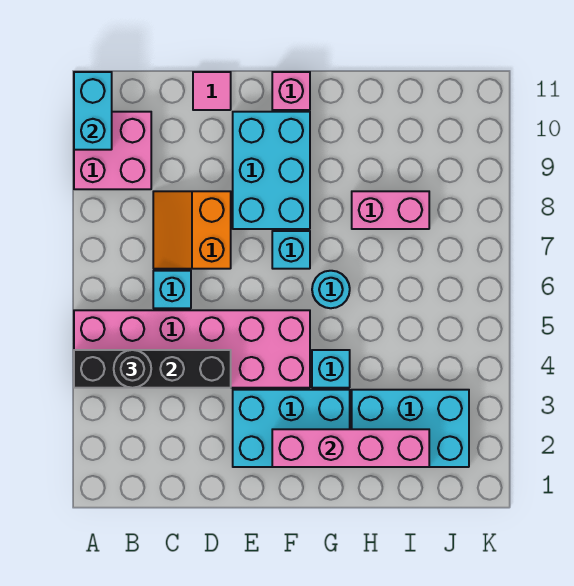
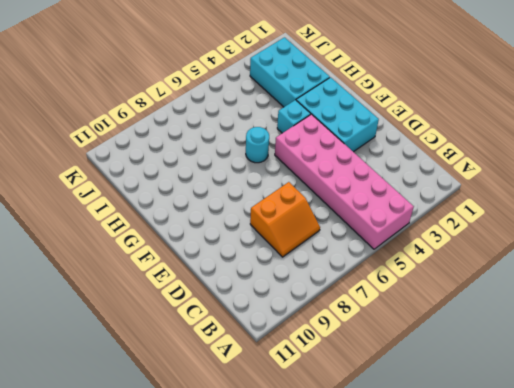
none -> pink brick A9:B10 level 1
none -> cyan brick C6 level 1
none -> pink tile D11 level 1

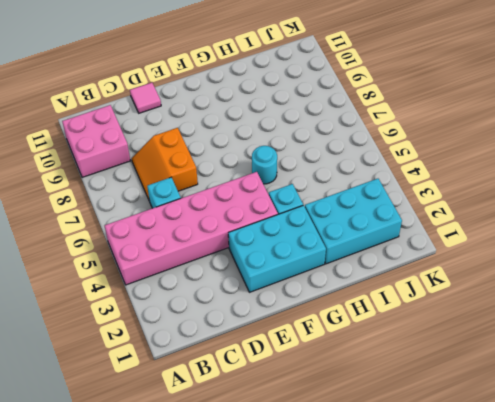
none -> cyan brick E8:F10 level 1
none -> cyan brick F7 level 1
none -> pink brick F11 level 1

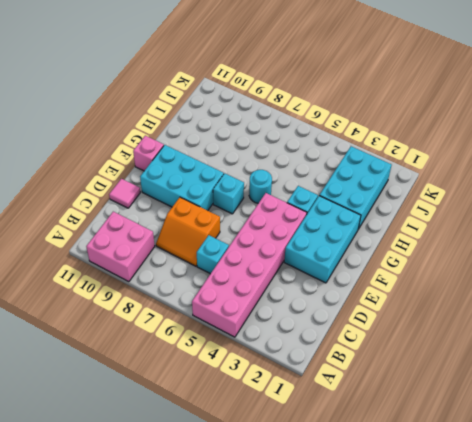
none -> pink brick H8:I8 level 1
none -> black brick A4:D4 level 2
none -> cyan brick A10:A11 level 2

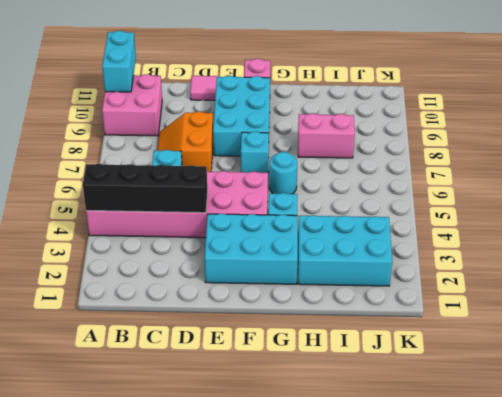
none -> pink brick F2:I2 level 2
none -> black round brick B4 level 3

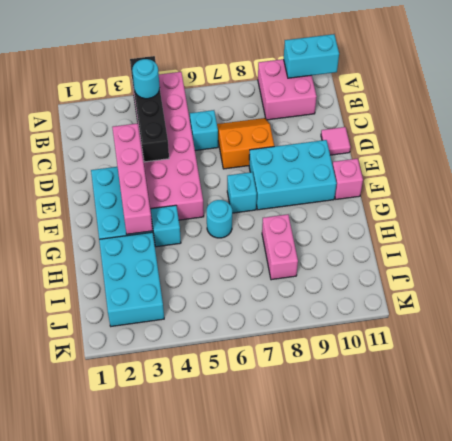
cyan round brick B4 level 3 -> black round brick B4 level 3
pink brick D3:G3 level 2 -> pink brick F2:I2 level 2

